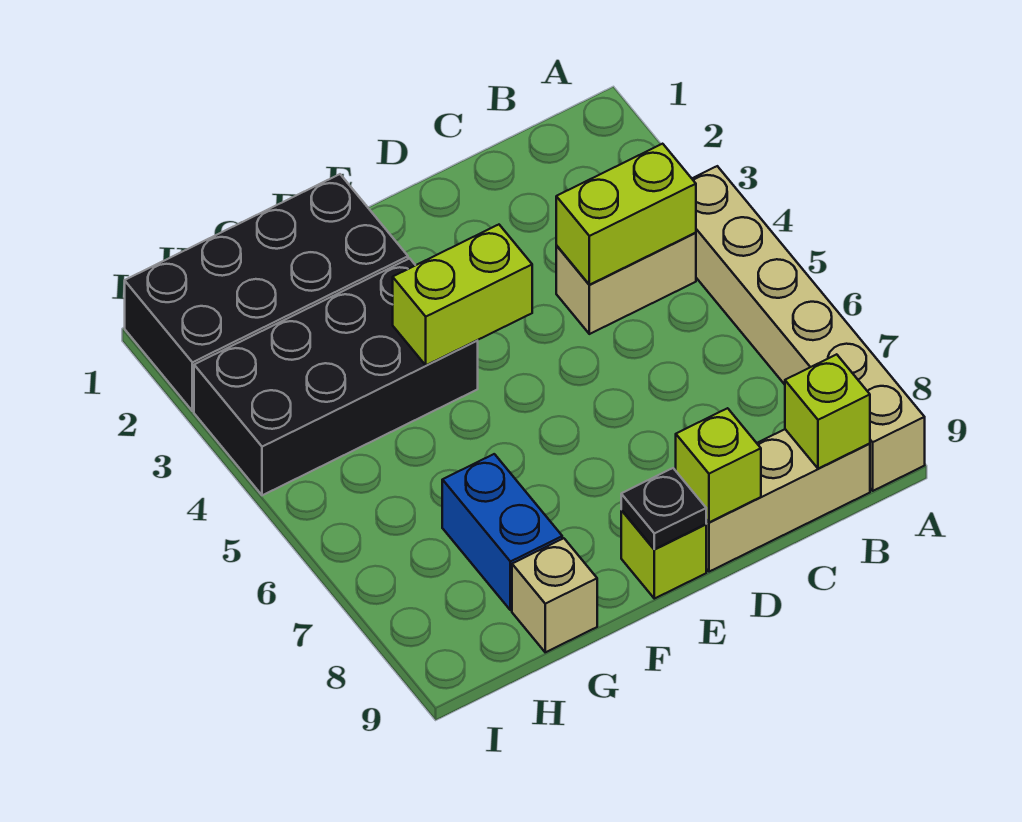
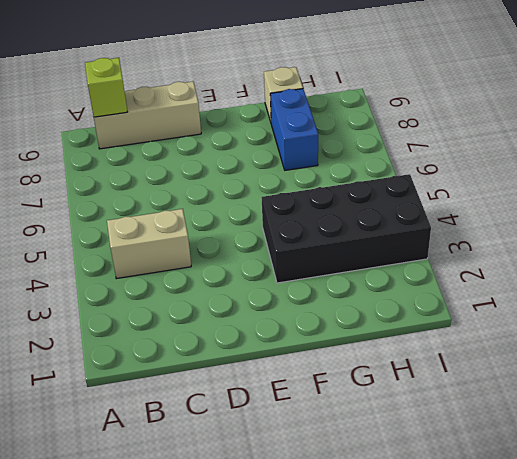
none -> tan brick A4:A9 level 1
none -> lime brick E9 level 1
none -> black brick F1:I2 level 1

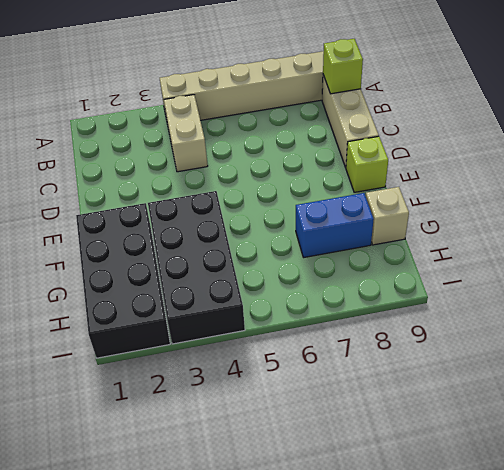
none -> lime brick B4:C4 level 2
none -> lime brick D9 level 2
none -> lime brick E4:F4 level 2

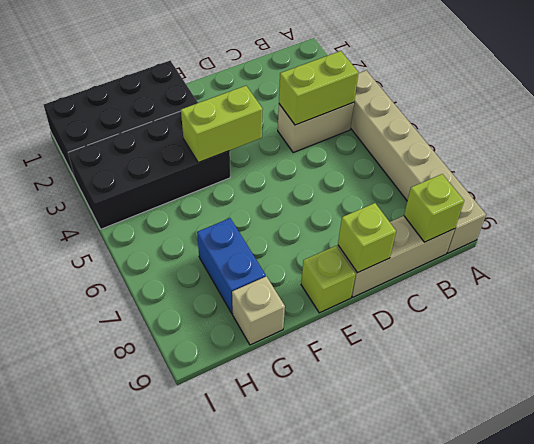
none -> black plate E9 level 2

